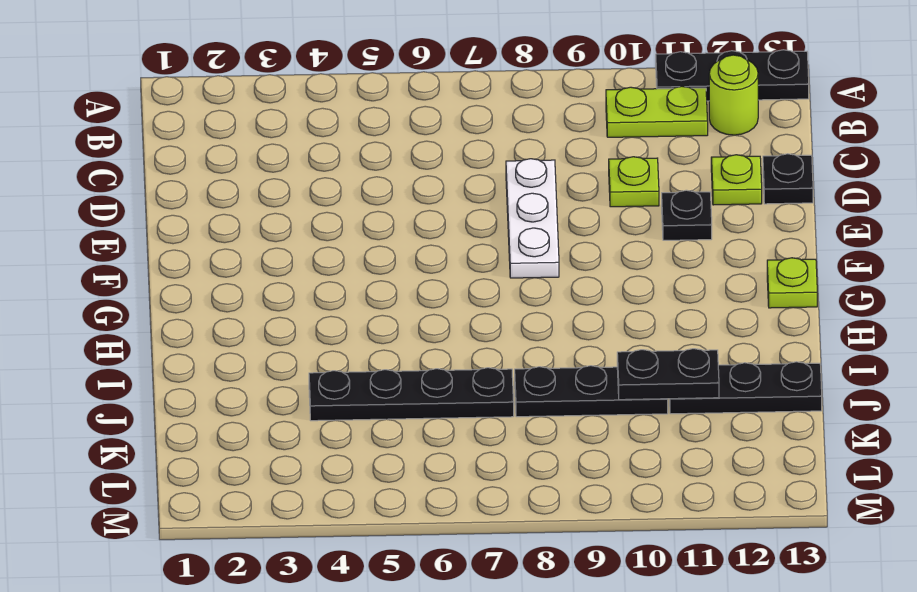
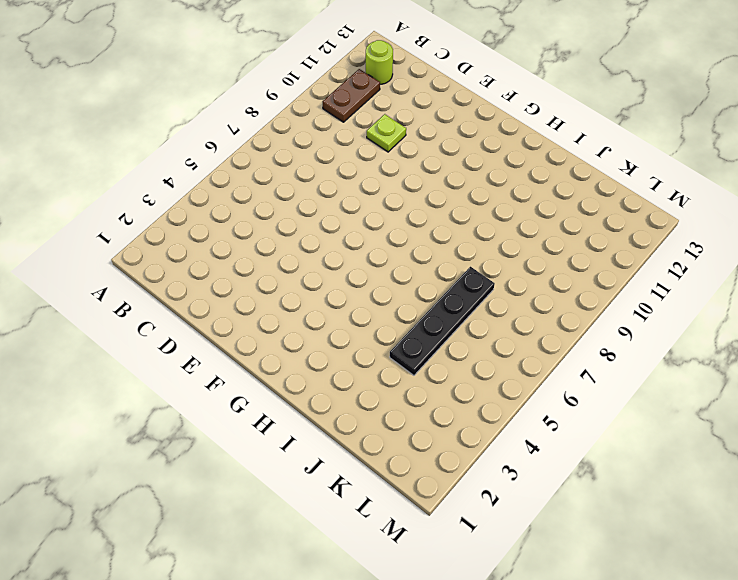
brown plate B10:B11 level 1 -> lime plate B10:B11 level 1
none -> black plate A11:A13 level 1
none -> white plate D8:F8 level 1
none -> lime plate D12 level 1

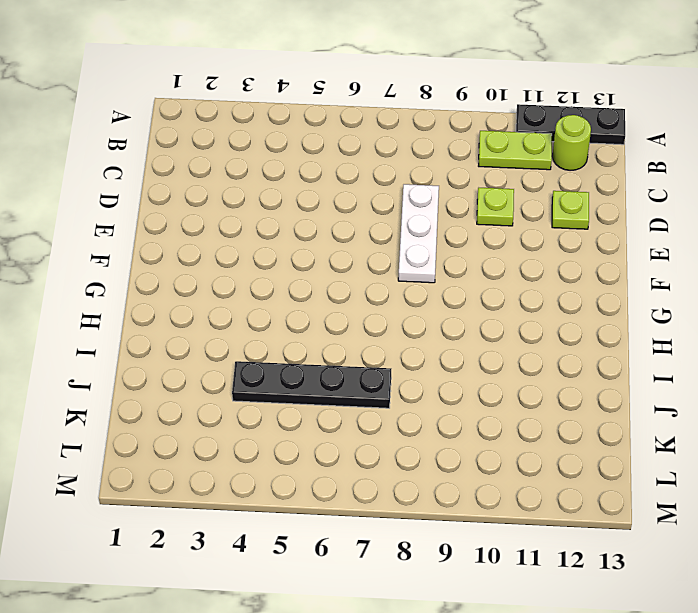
none -> black plate D13 level 1
none -> black plate E11 level 1
none -> lime plate G13 level 1

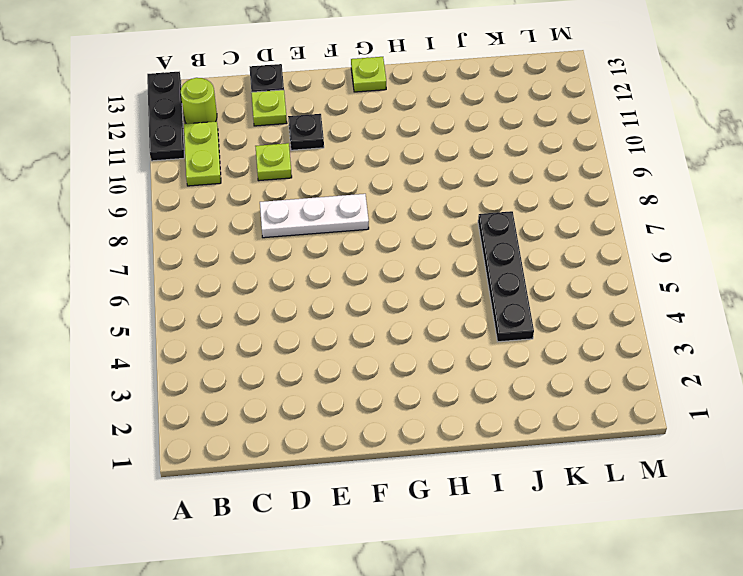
none -> black plate J8:J10 level 1
none -> black plate J11:J13 level 1
none -> black plate J10:J11 level 2

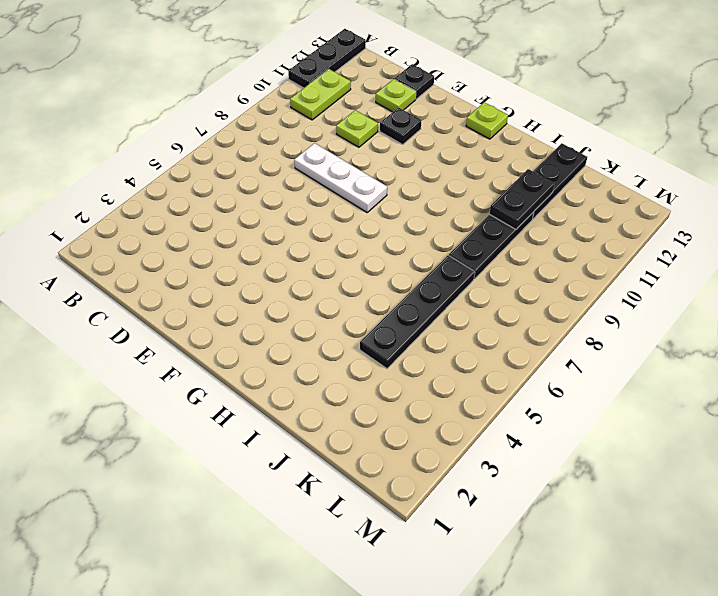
none -> lime round brick B12 level 1

